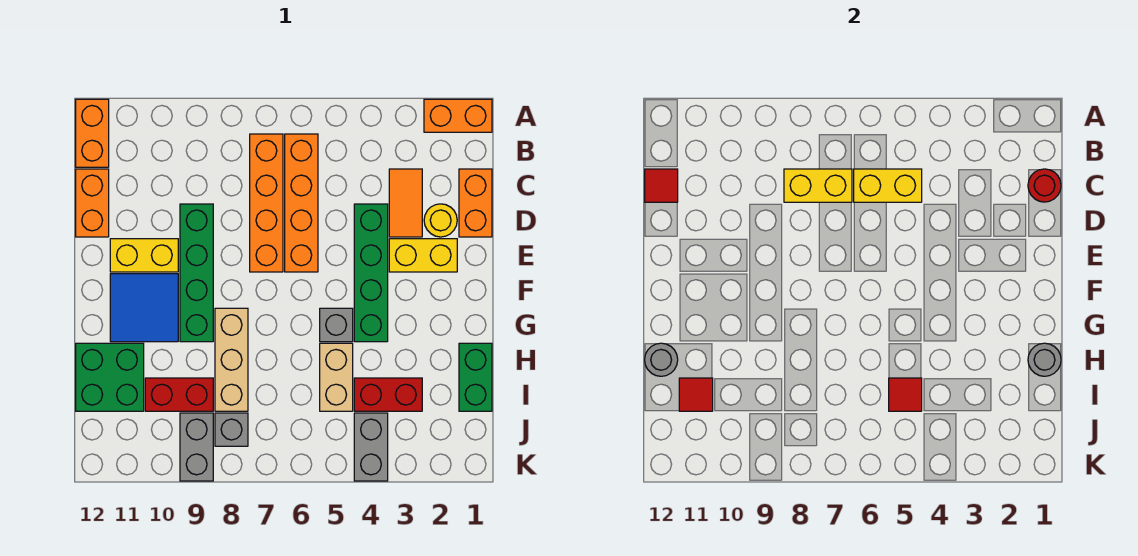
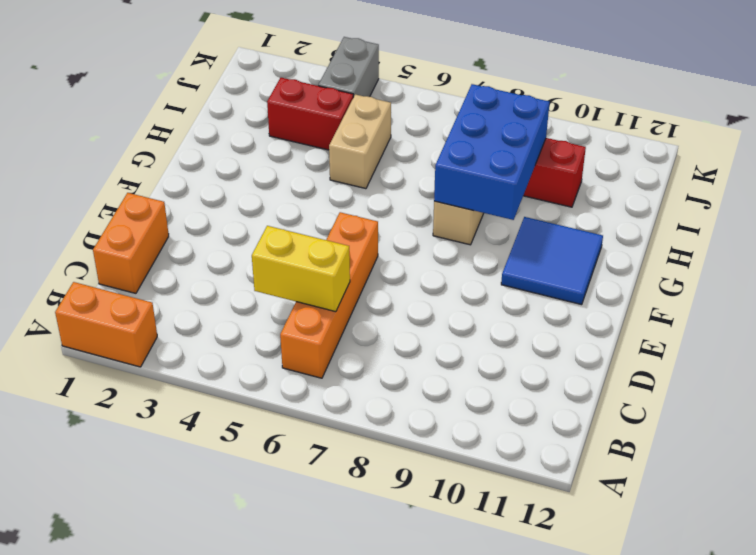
blue brick G8:I9 level 2 -> none
none -> orange brick A12:B12 level 1
none -> orange brick B7:E7 level 1
none -> orange tile C3:D3 level 1
none -> orange brick C12:D12 level 1

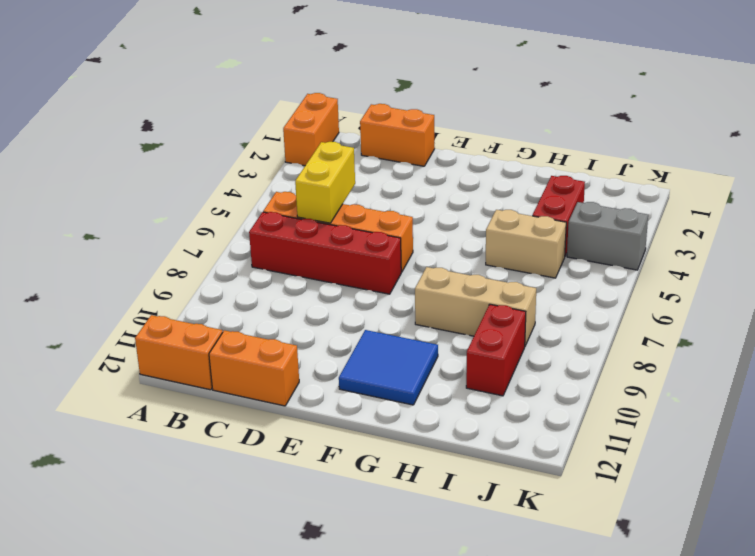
red brick B7:E7 level 1 -> orange brick B7:E7 level 1
none -> orange tile C3:D3 level 1
none -> yellow round brick D2 level 1
none -> green brick D4:G4 level 1
none -> green brick D9:G9 level 1

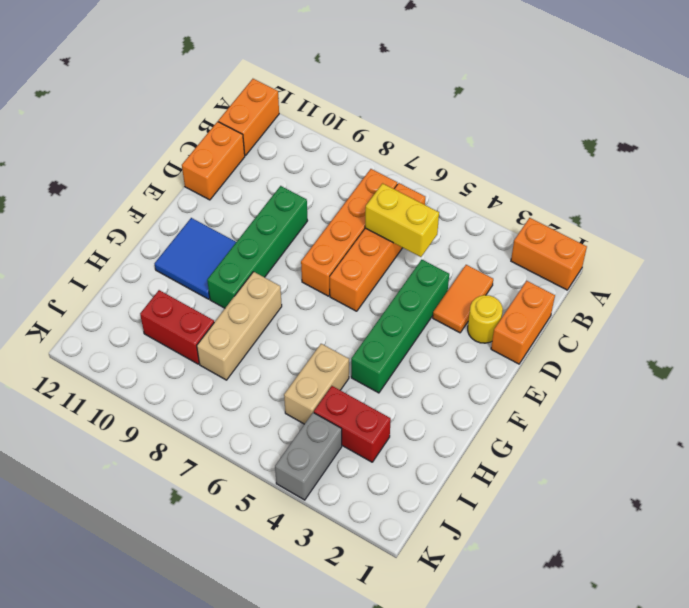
none -> yellow brick E2:E3 level 1
none -> yellow brick E10:E11 level 1
none -> grey brick G5 level 1
none -> green brick H1:I1 level 1

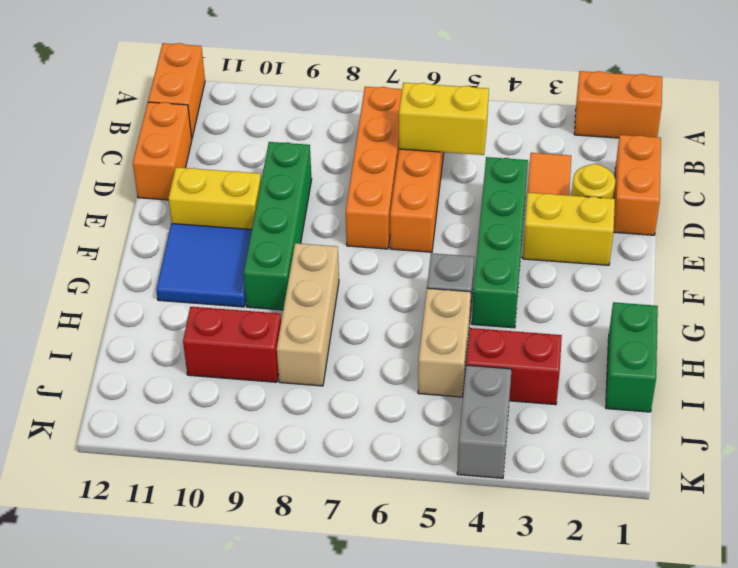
none -> green brick H11:I12 level 1
none -> grey brick J8 level 1
none -> grey brick J9:K9 level 1
none -> red round brick C1 level 2

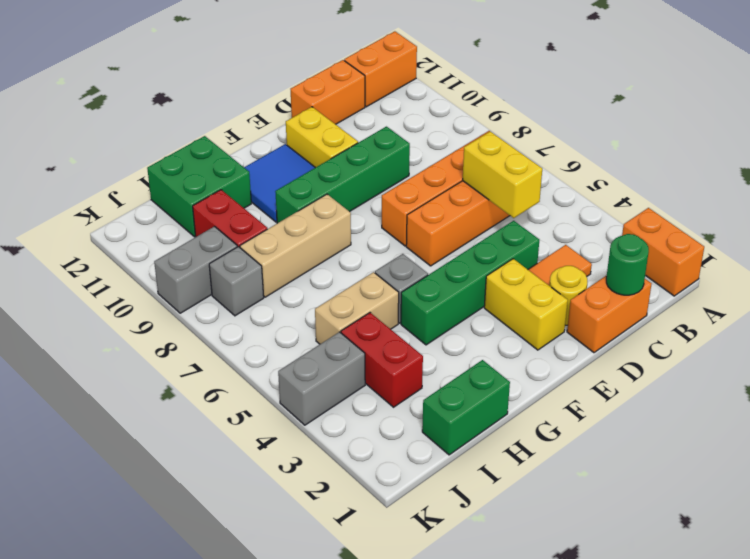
green round brick C1 level 2 -> red round brick C1 level 2
none -> yellow brick C7:C8 level 2
none -> red tile C12 level 2
none -> grey round brick H1 level 2
none -> grey round brick H12 level 2

